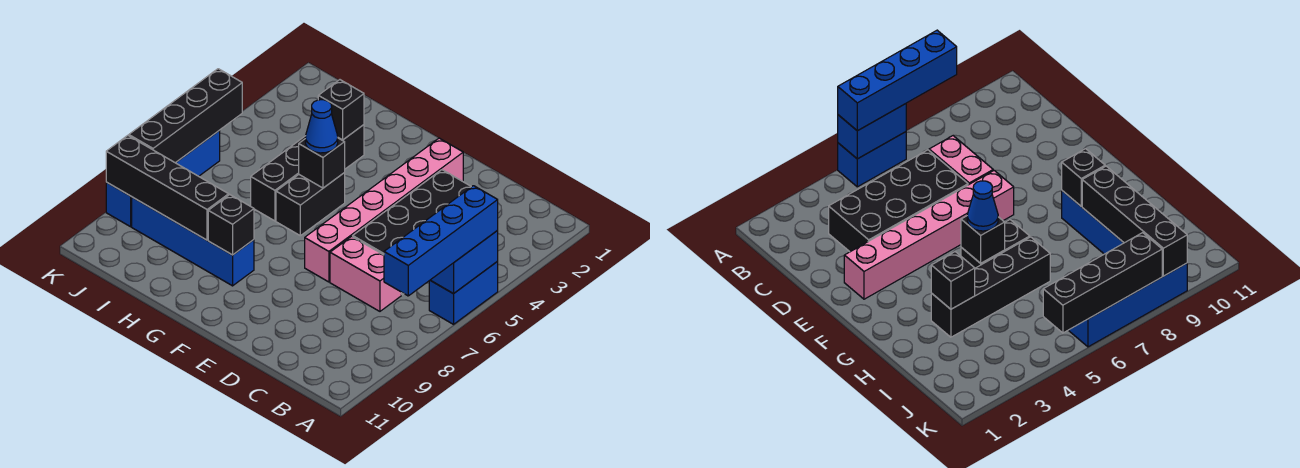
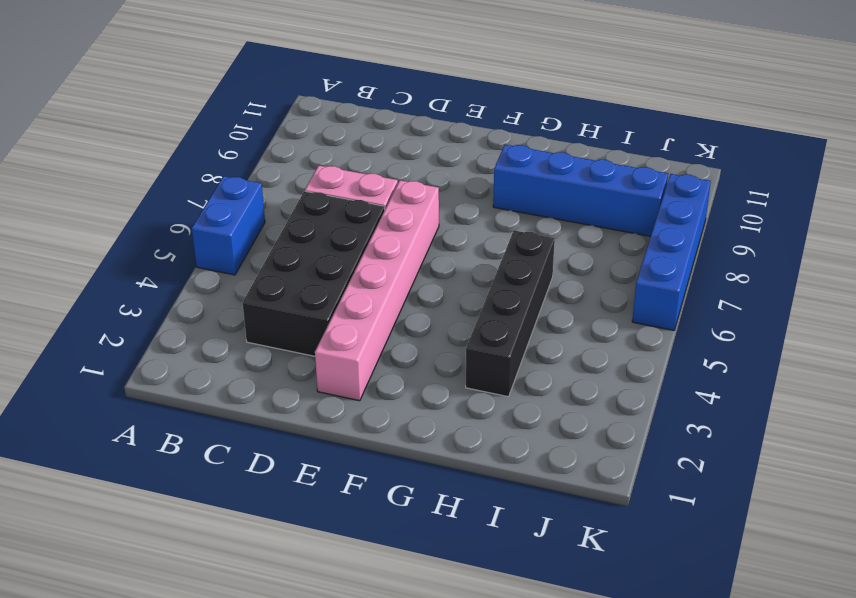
none -> black brick G5:G6 level 1
none -> blue brick A5:A6 level 2
none -> black brick G5 level 2

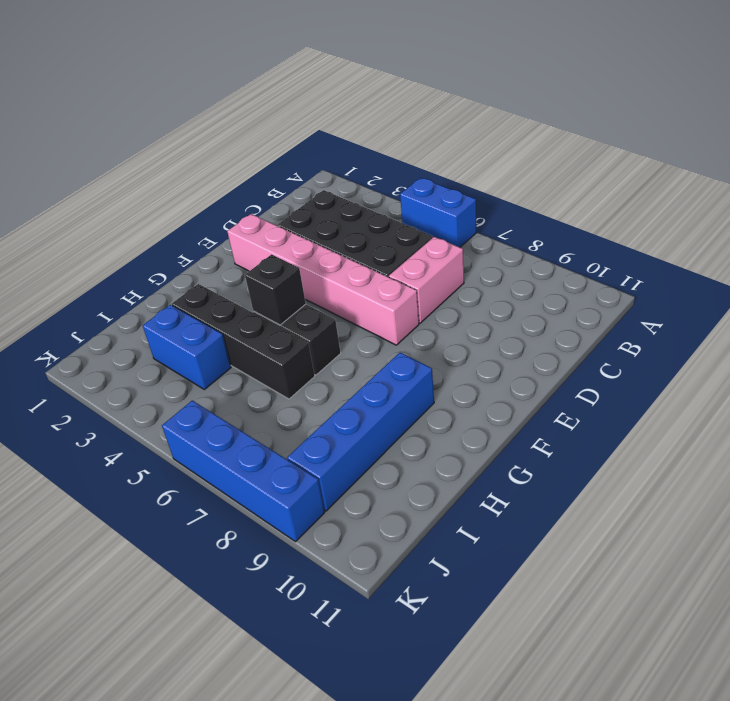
blue brick I3:I4 level 1 -> blue brick A5:A6 level 2
none -> black brick G9 level 2
none -> black brick H3 level 2
none -> black brick H9:K9 level 2

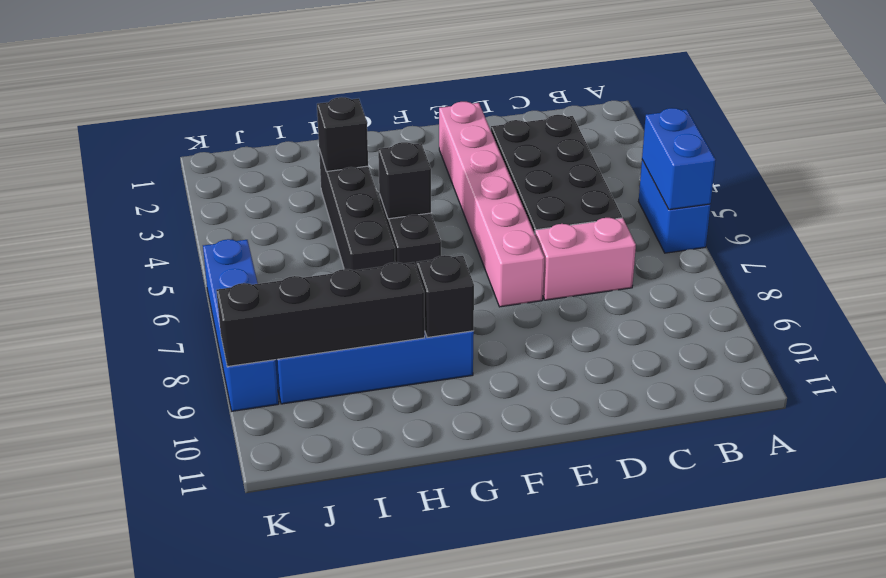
none -> black brick K5:K8 level 2
none -> blue brick A5:A8 level 3
none -> blue cone G5 level 3

